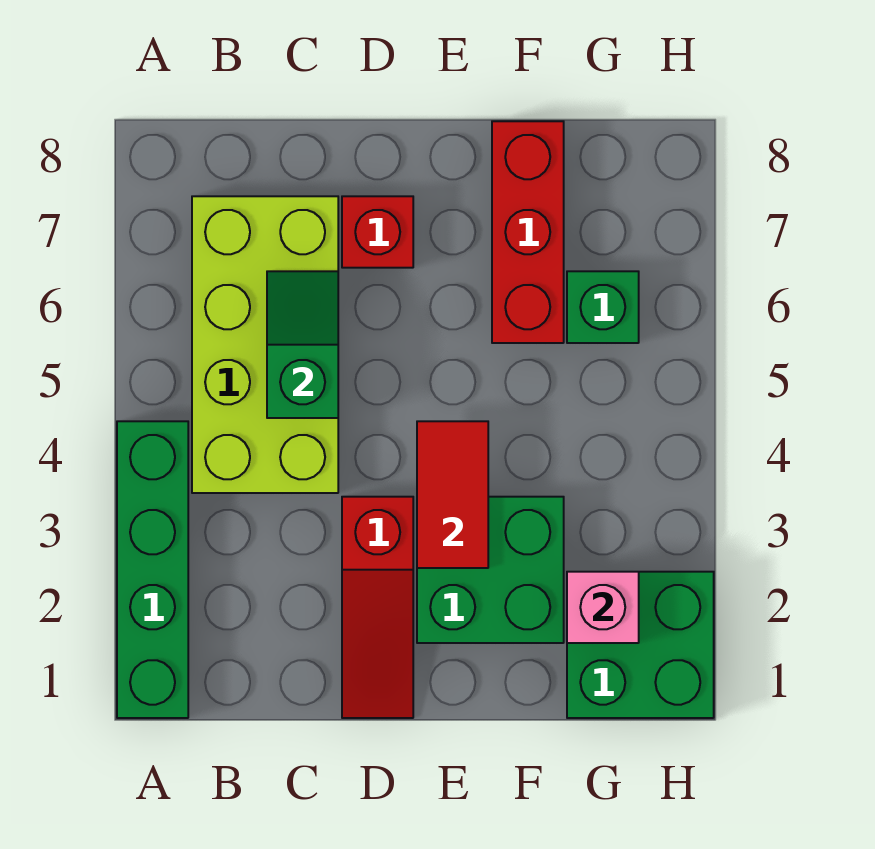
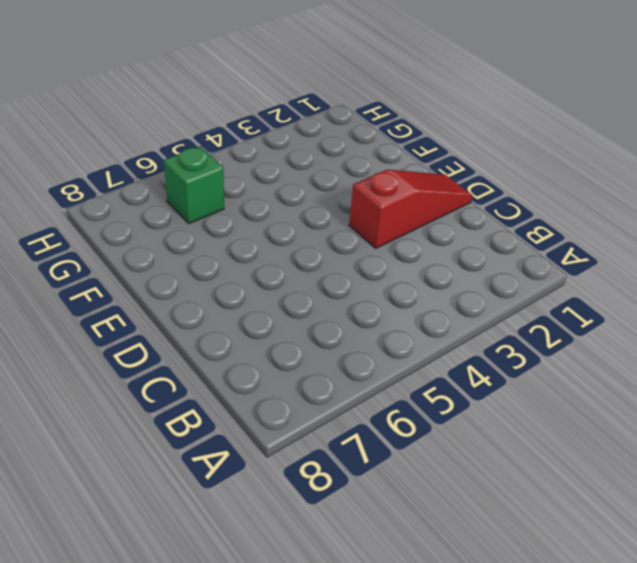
none -> green brick A1:A4 level 1
none -> lime brick B4:C7 level 1

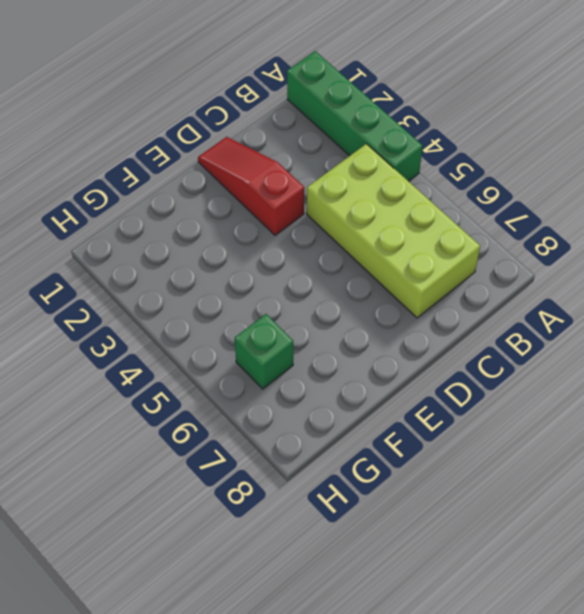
none -> red brick D7 level 1
none -> green brick E2:F3 level 1

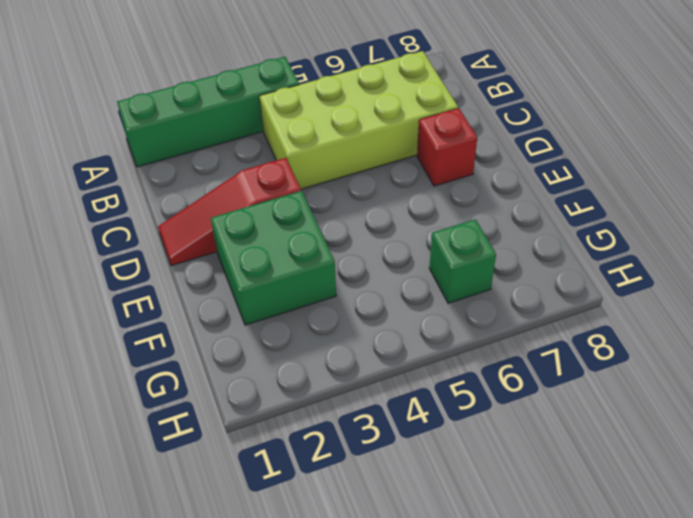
none -> red brick F6:F8 level 1
none -> green brick G1:H2 level 1

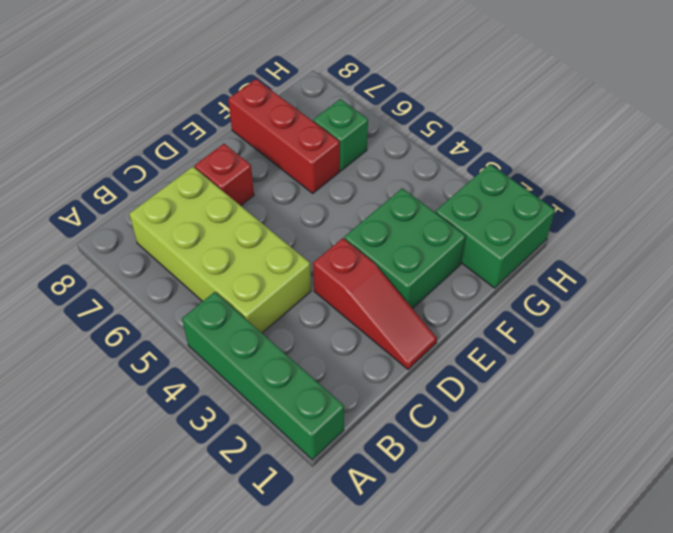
none -> green slope C5:C6 level 2 top 5
none -> red tile E3:E4 level 2

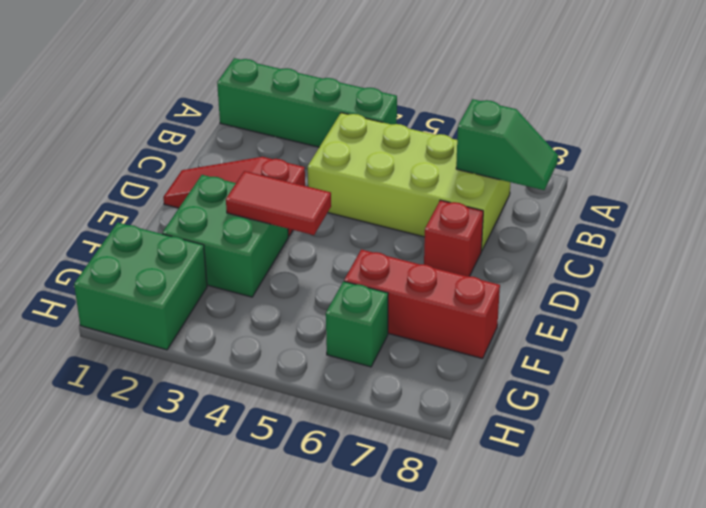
green slope B7:B8 level 2 top 7 -> green slope C5:C6 level 2 top 5
none -> pink brick G2 level 2

